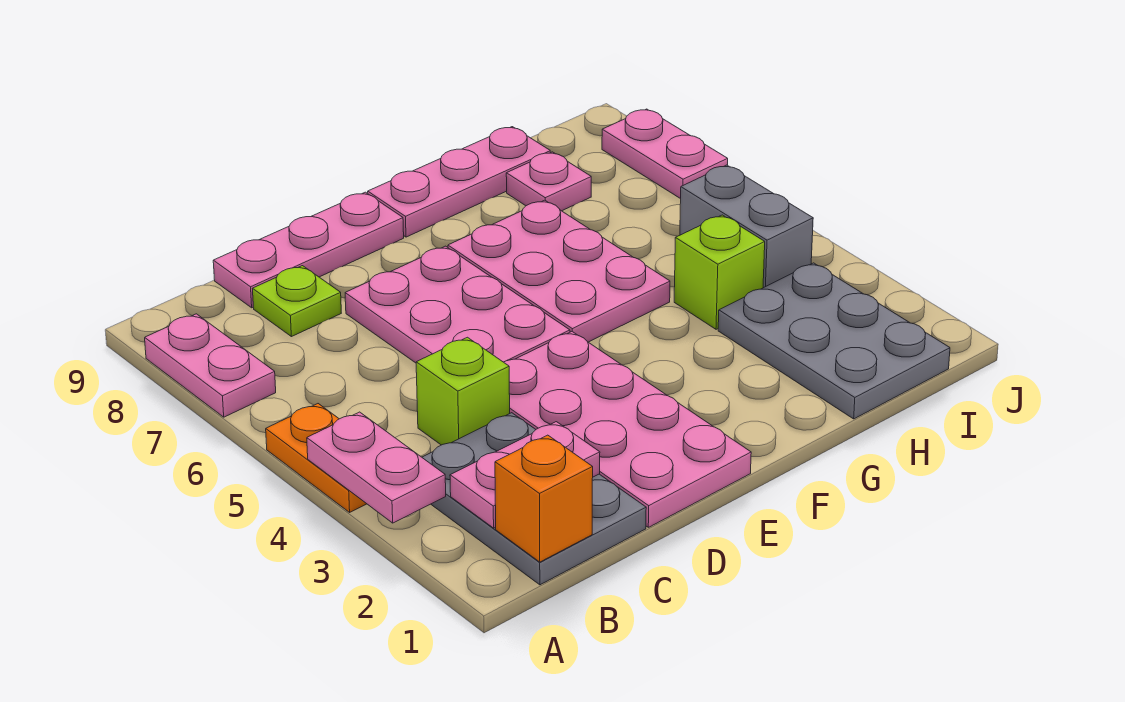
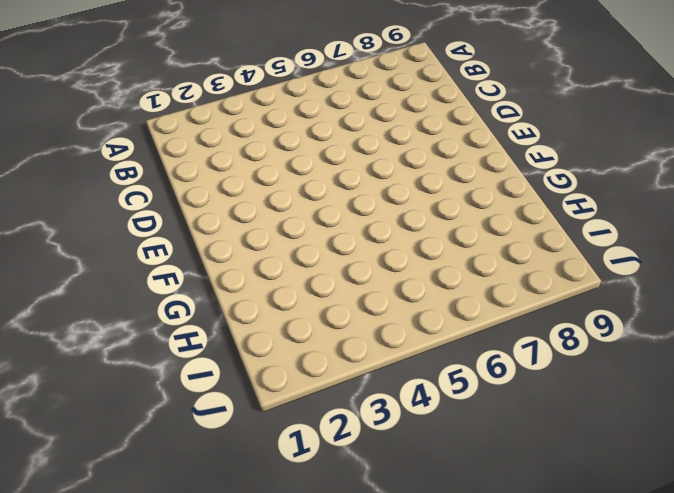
none -> orange plate A4:A5 level 1
none -> pink plate A7:A8 level 1
none -> grey plate B1:C3 level 1

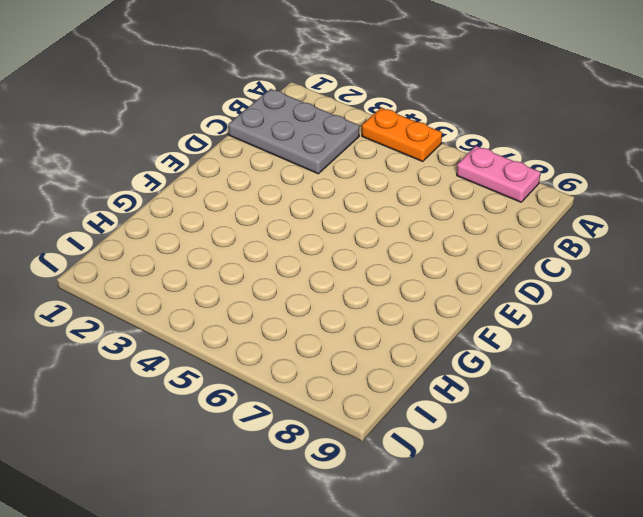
none -> lime brick C4 level 1
none -> lime plate C8 level 1
none -> pink plate C9:E9 level 1

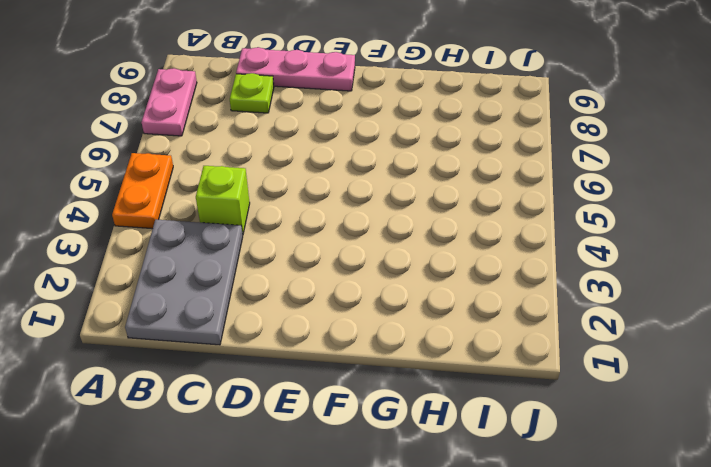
none -> pink plate D1:E4 level 1
none -> pink plate D5:E7 level 1
none -> pink plate F5:G7 level 1

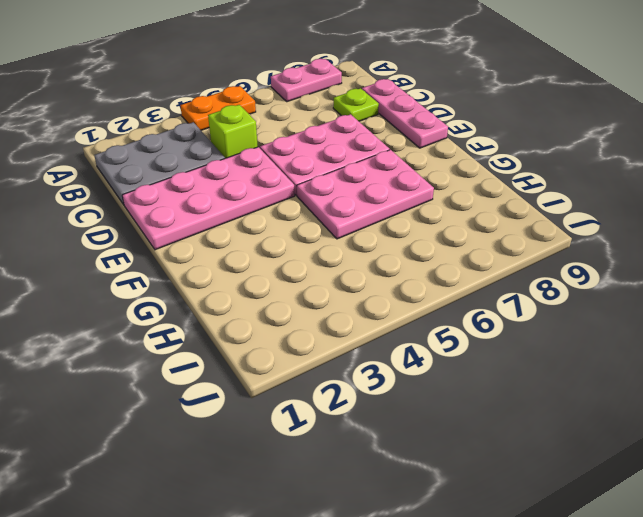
none -> pink plate F9:H9 level 1
none -> grey plate H1:I3 level 1
none -> lime brick H4 level 1

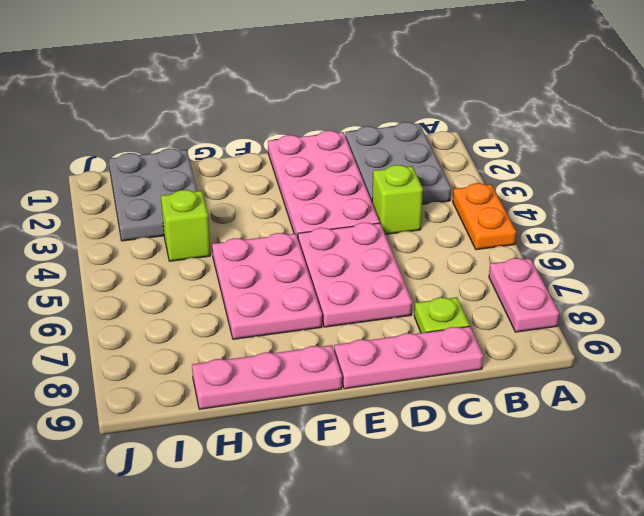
none -> pink plate H8 level 1
none -> grey brick I4:I5 level 1
none -> pink plate J7:J8 level 1

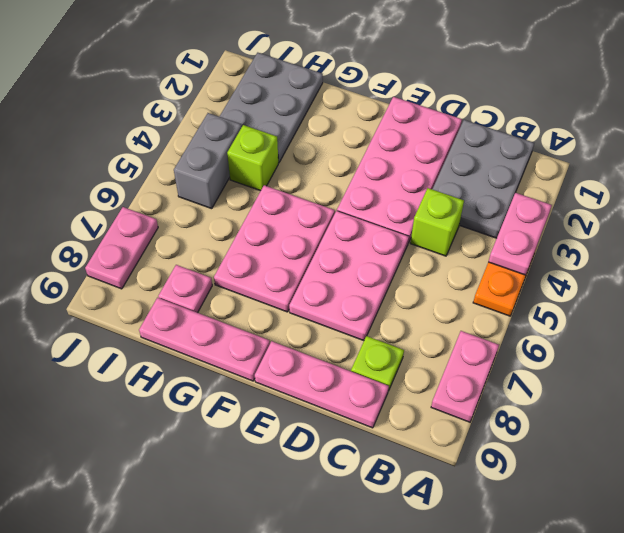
none -> orange brick B1 level 2
none -> pink plate B2:C2 level 2

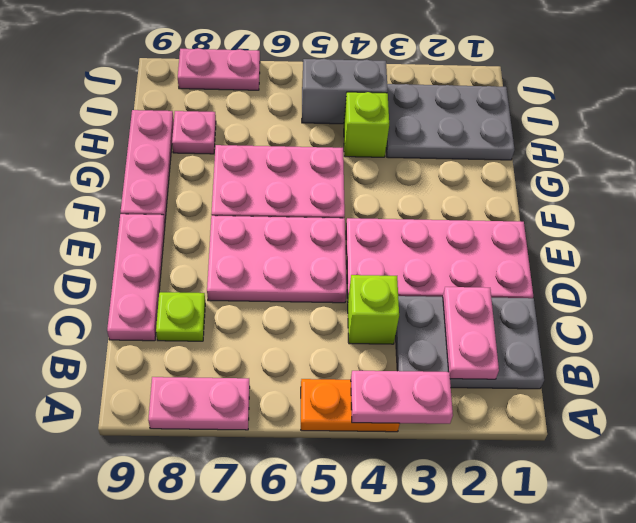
none -> orange brick B1 level 2

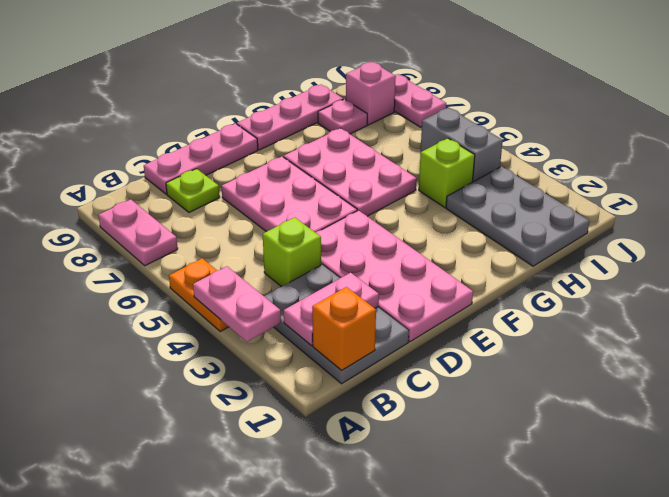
pink brick I8 level 1 -> none

